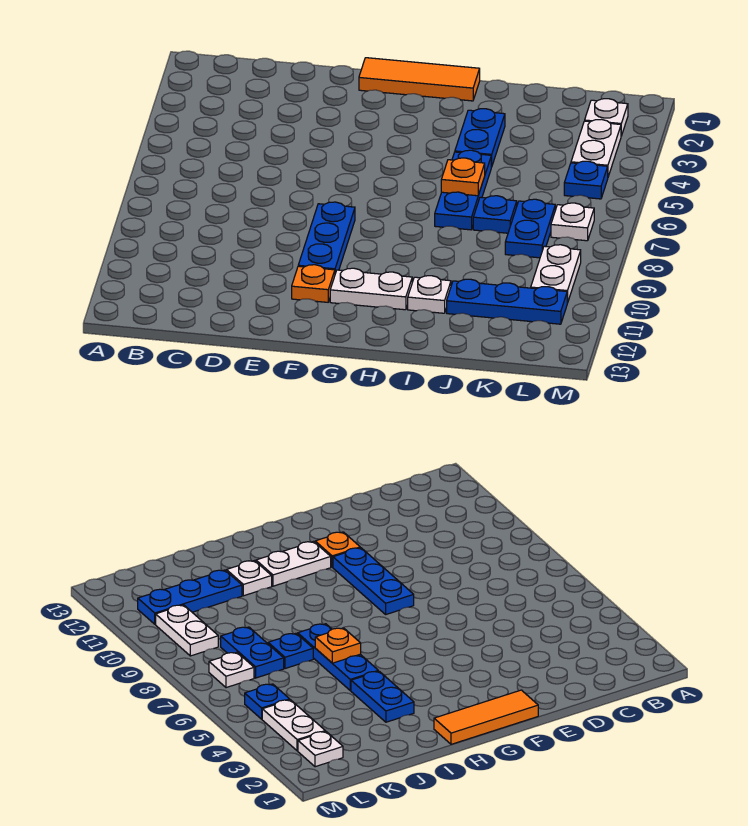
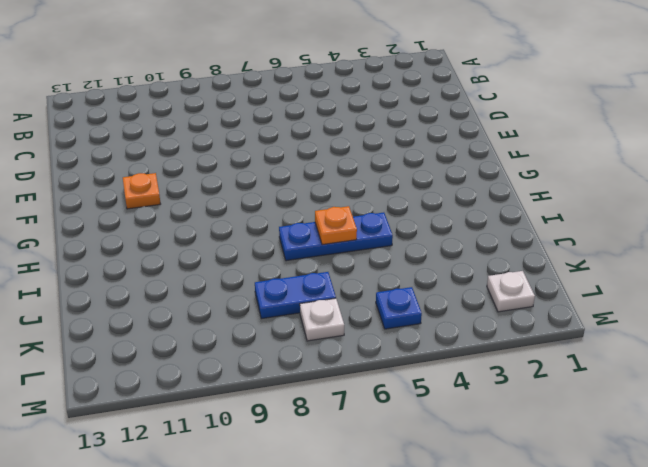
none -> orange tile F1:H1 level 1
none -> blue plate F8:F10 level 1
none -> white plate G11:H11 level 1

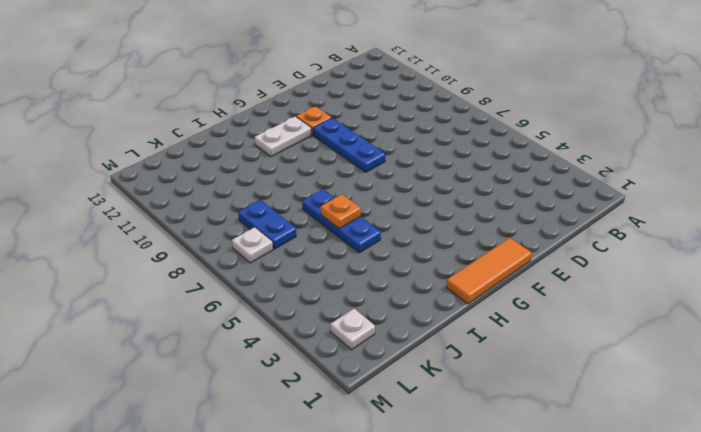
none -> blue plate I3:I4 level 1
none -> white plate I11 level 1
none -> blue plate J7 level 1

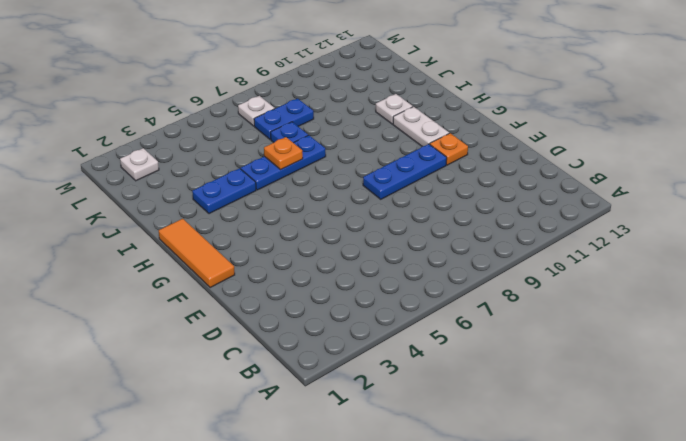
none -> blue plate J11:L11 level 1
none -> white plate L3:L4 level 1
none -> blue plate L5 level 1

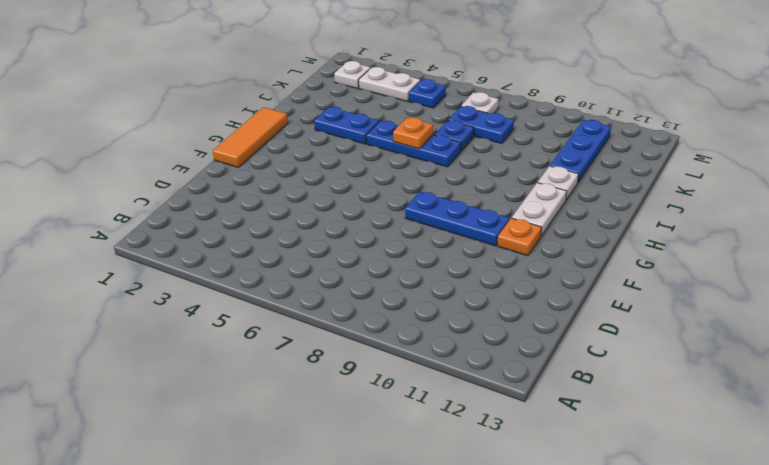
none -> white plate L9:L10 level 1

